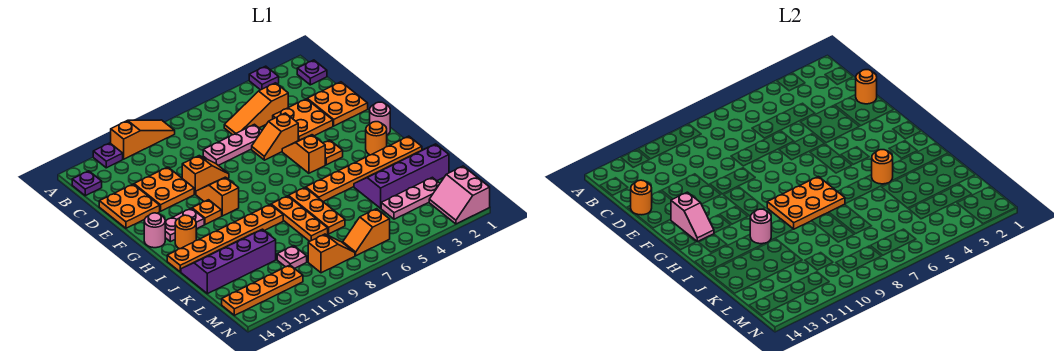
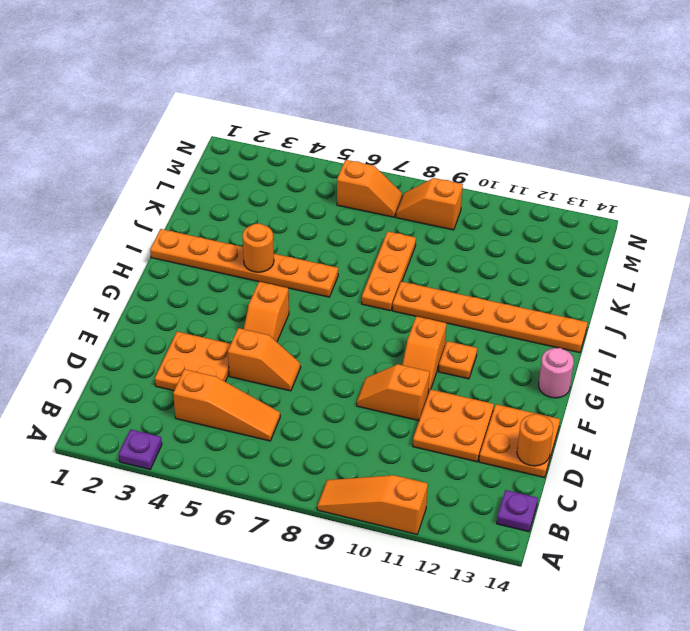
none -> purple plate A12 level 1
none -> purple plate B1 level 1
none -> orange plate D1:E2 level 1
none -> pink plate D6:D8 level 1

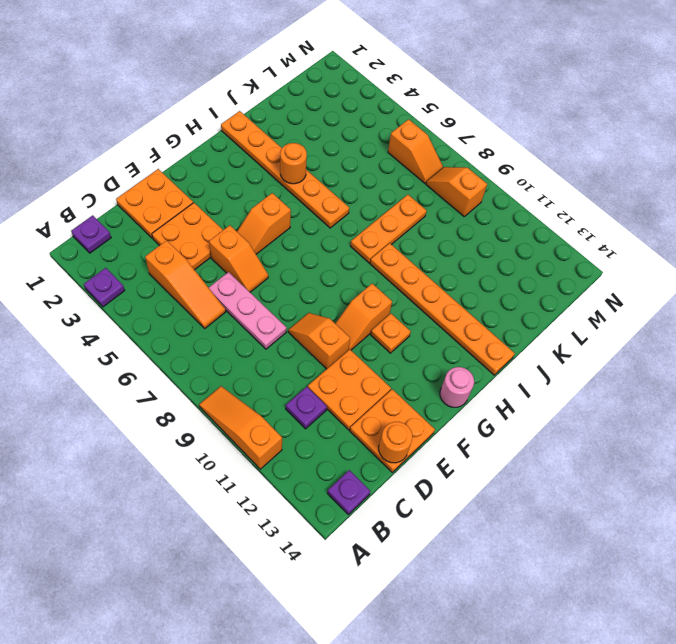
purple plate C11 level 1 -> purple plate A12 level 1
none -> pink round brick G1 level 1
none -> orange plate G4 level 1
none -> pink plate G12:G13 level 1
none -> orange round brick H2 level 1

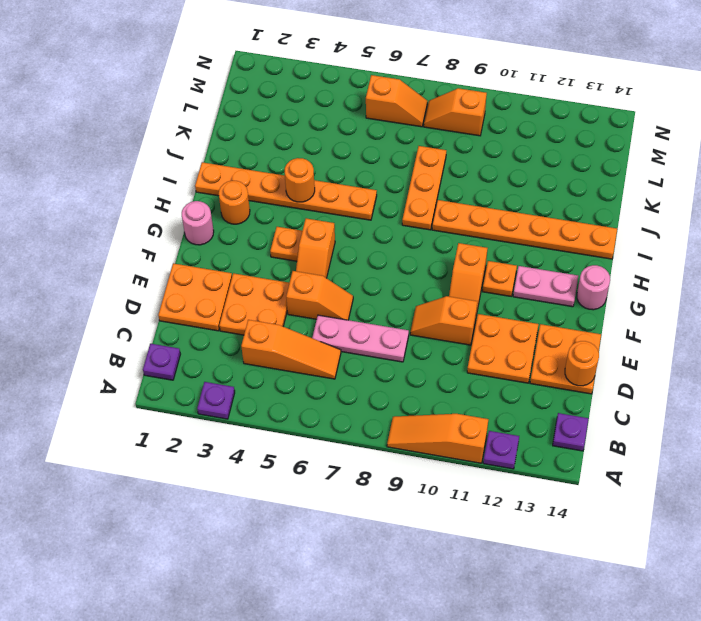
none -> orange round brick H13 level 1
none -> orange plate I7:K7 level 1
none -> purple slope J1:K4 level 1 top K
none -> purple slope J11:K14 level 1 top K

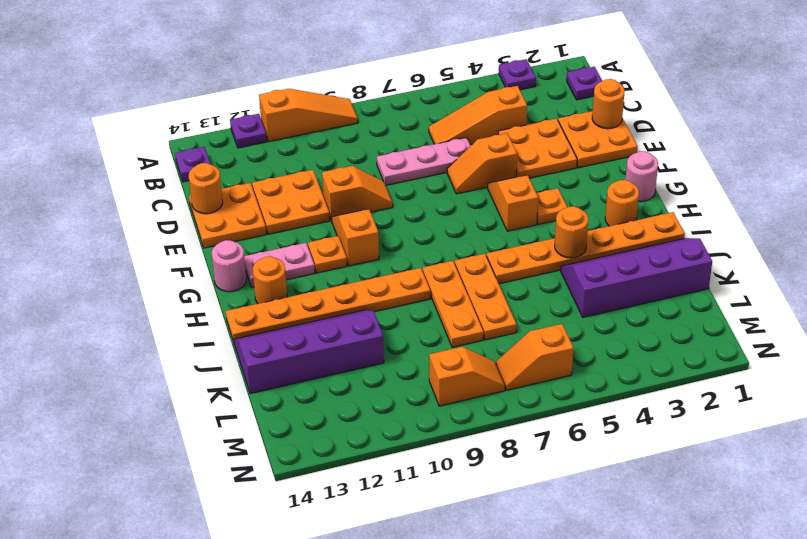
none -> pink plate L2:L4 level 1
none -> pink plate L10 level 1
none -> pink slope M1:N2 level 1 top 1
none -> orange plate M11:M14 level 1

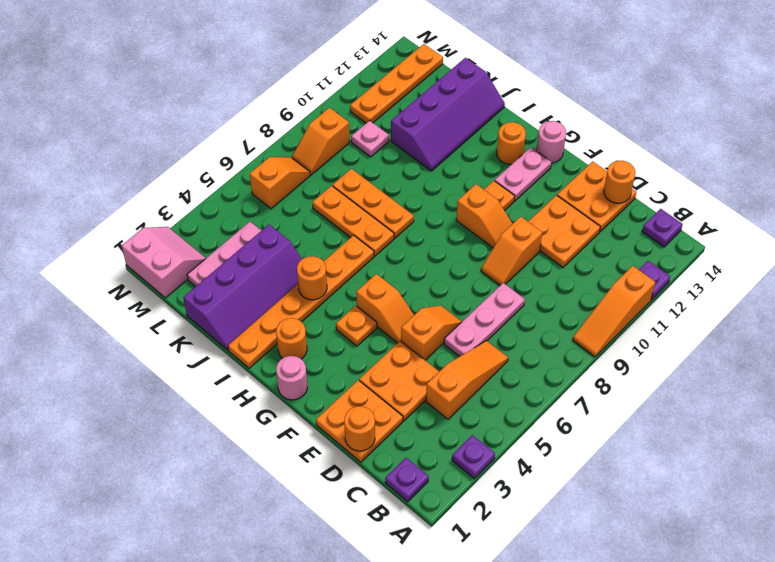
none -> orange plate I9:I14 level 1
none -> pink slope F13:G13 level 2 top F
none -> orange plate H7:I9 level 2
none -> pink round brick I11 level 2

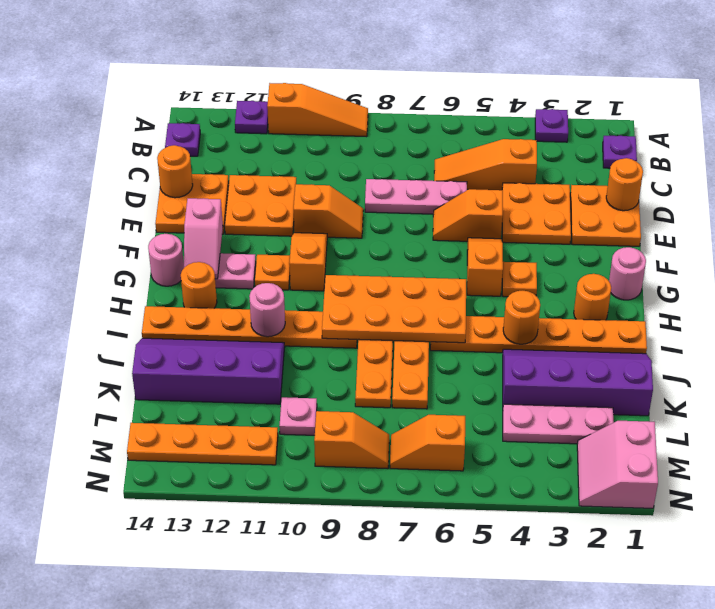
orange plate H6:I9 level 2 -> orange plate H7:I9 level 2

